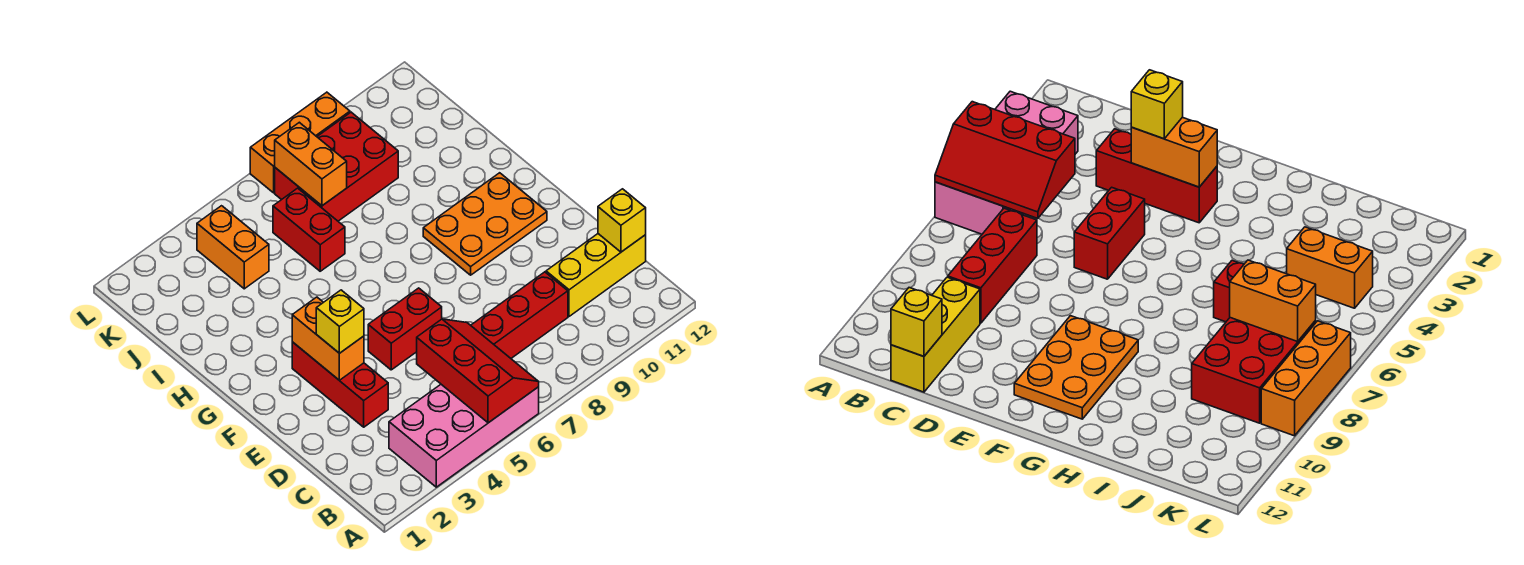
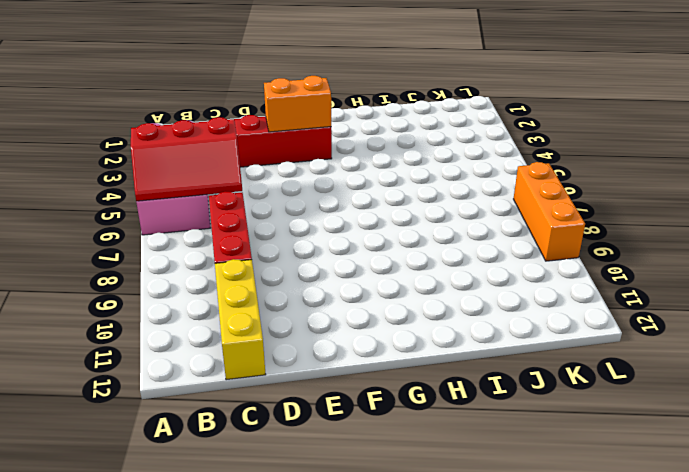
none -> red brick E5:E6 level 1
none -> orange plate F9:G11 level 1
none -> red brick I6:J6 level 1

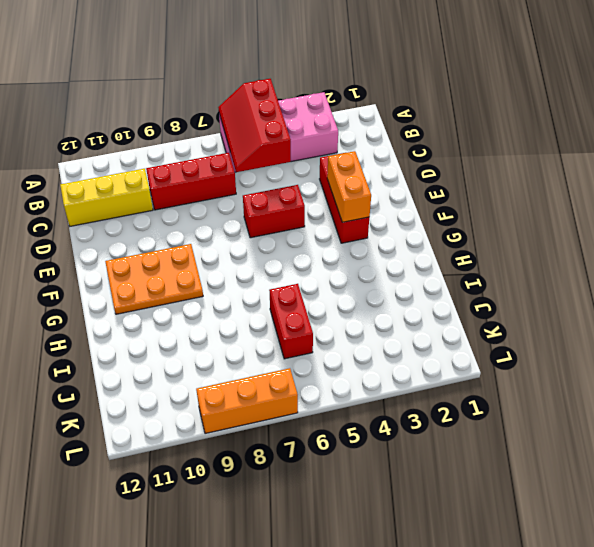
none -> orange brick J4:K4 level 1
none -> red brick J7:K9 level 1
none -> yellow brick C12 level 2

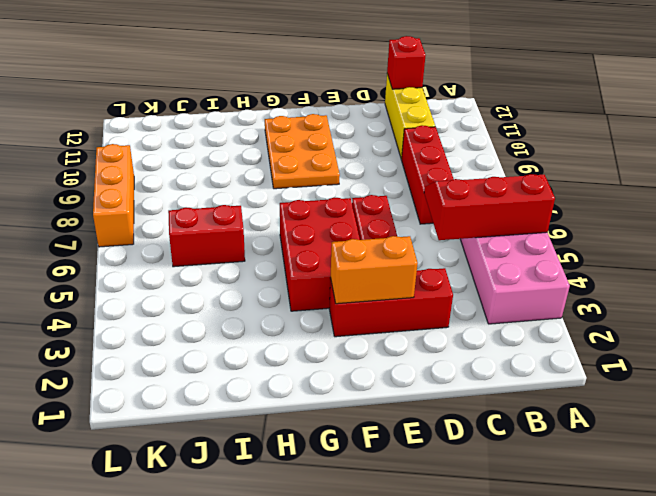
red brick C12 level 2 -> yellow brick C12 level 2
red brick F4:G6 level 1 -> red brick J7:K9 level 1
none -> orange brick J4:K4 level 1
none -> orange brick J7:K7 level 2
none -> yellow brick E3 level 3

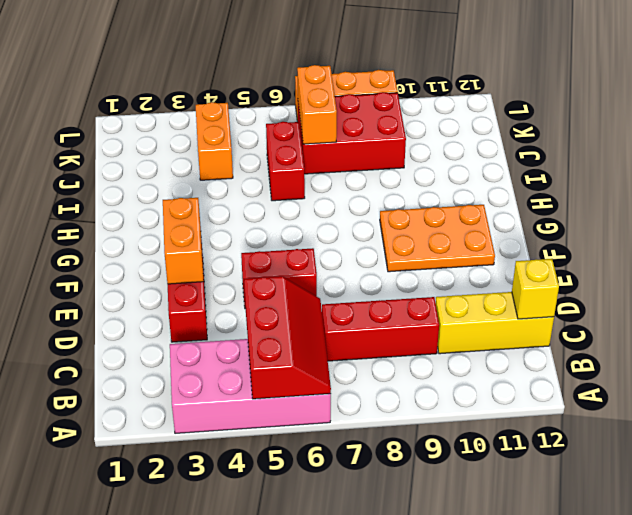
none -> yellow brick E3 level 3

